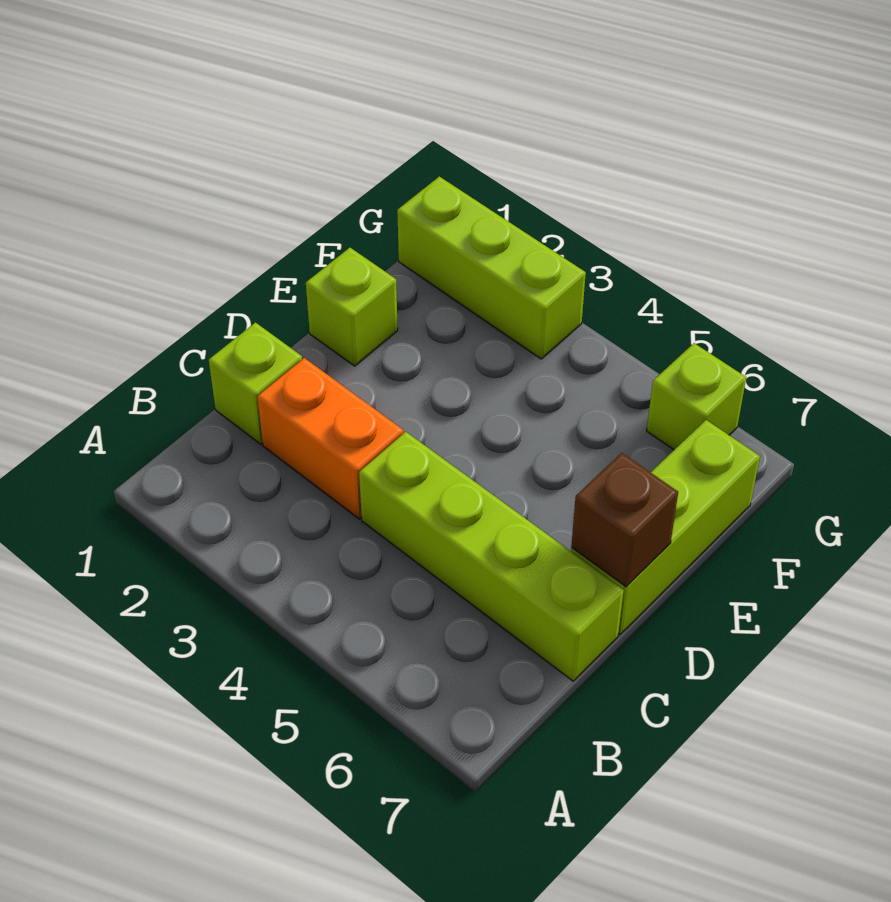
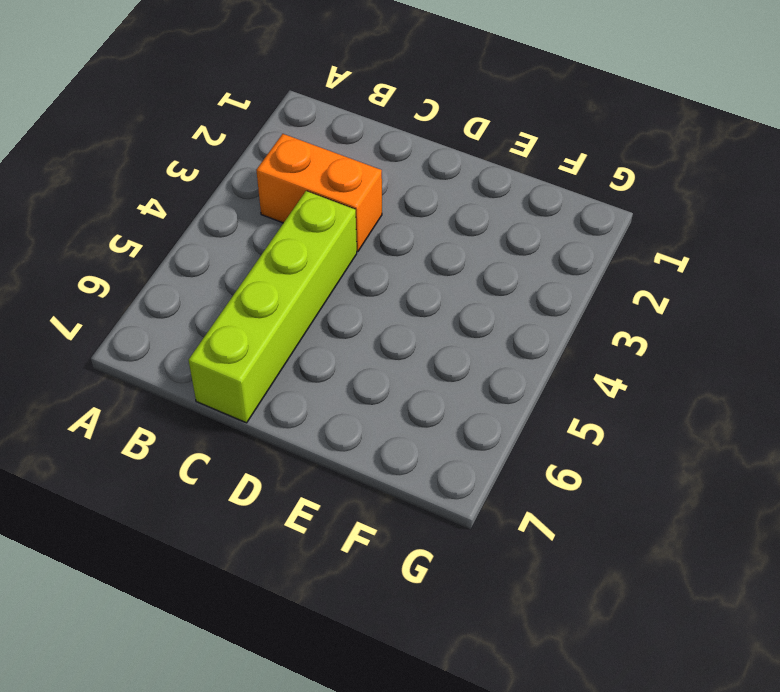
orange brick B3:C3 level 1 -> orange brick C2:C3 level 1
none -> lime brick C1 level 1
none -> lime brick D7:F7 level 1

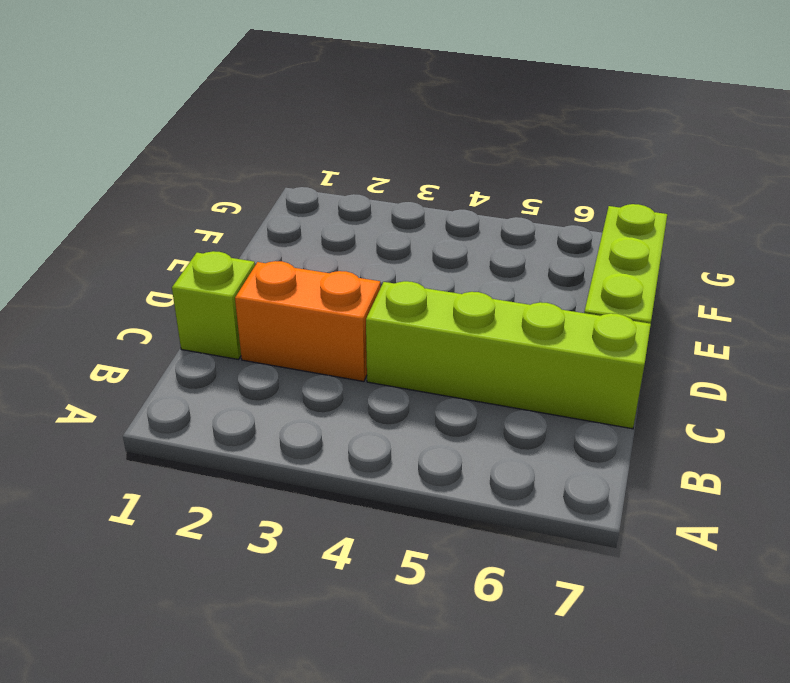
none -> lime brick E1 level 1
none -> lime brick G1:G3 level 1

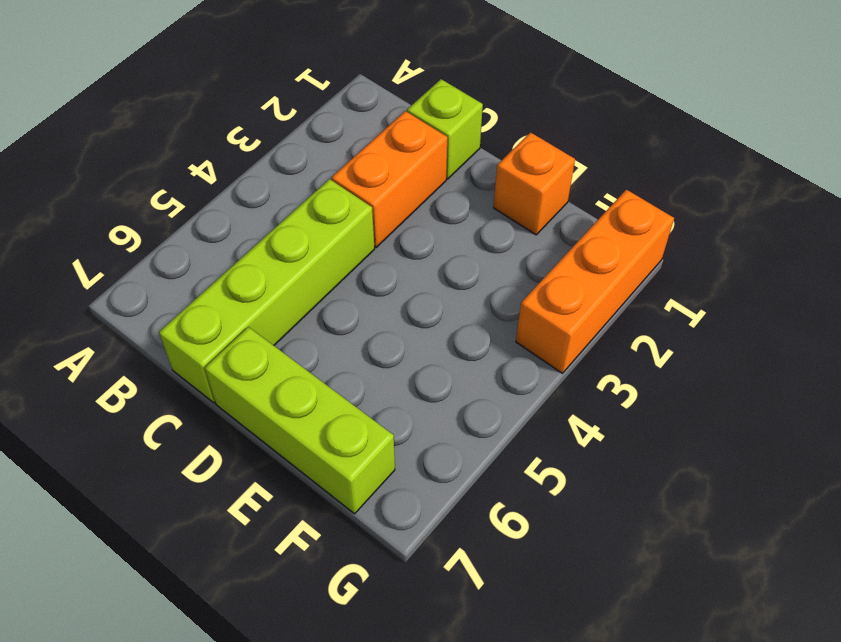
orange brick E1 level 1 -> lime brick E1 level 1
orange brick G1:G3 level 1 -> lime brick G1:G3 level 1
none -> lime brick G6 level 1
none -> brown brick D7 level 2

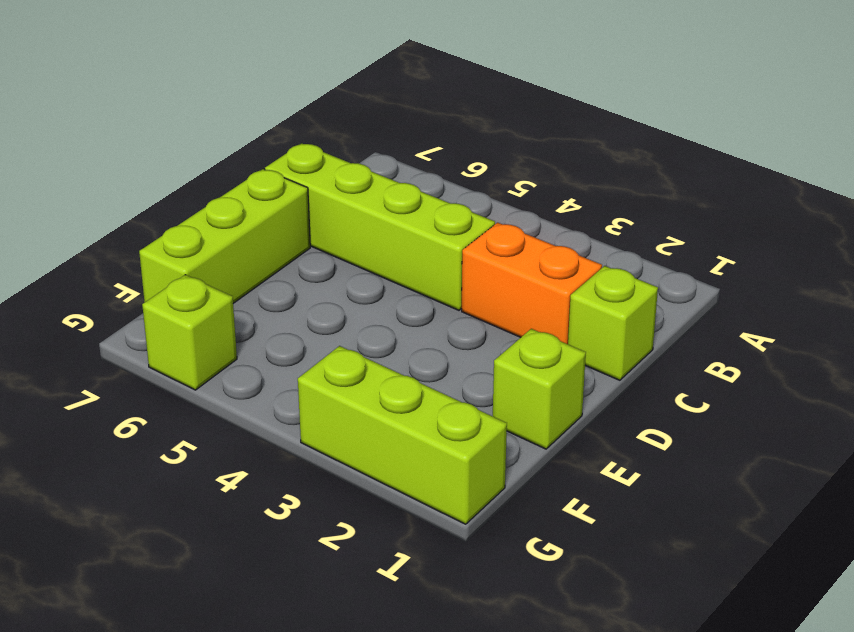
none -> brown brick D7 level 2

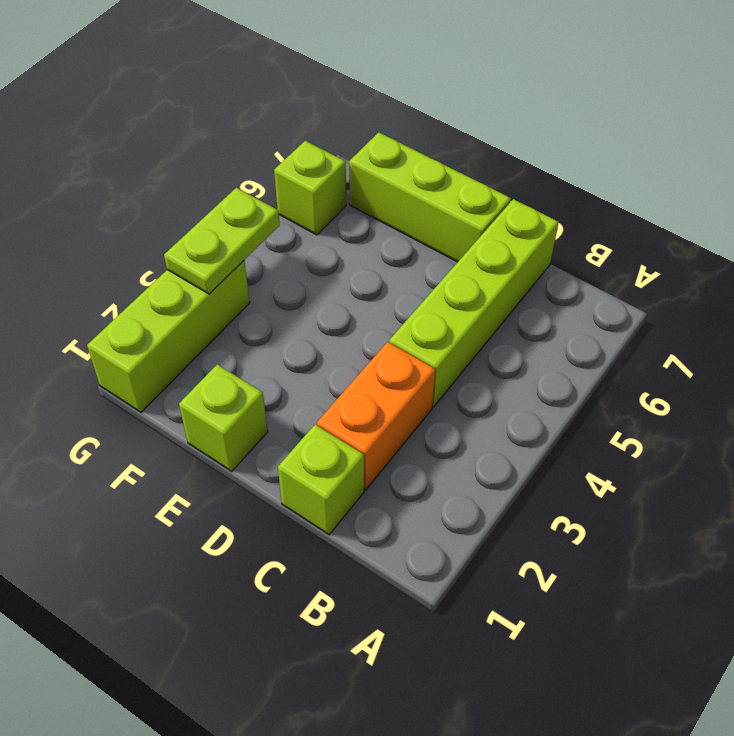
lime plate G3:G4 level 2 -> none
none -> brown brick D7 level 2

